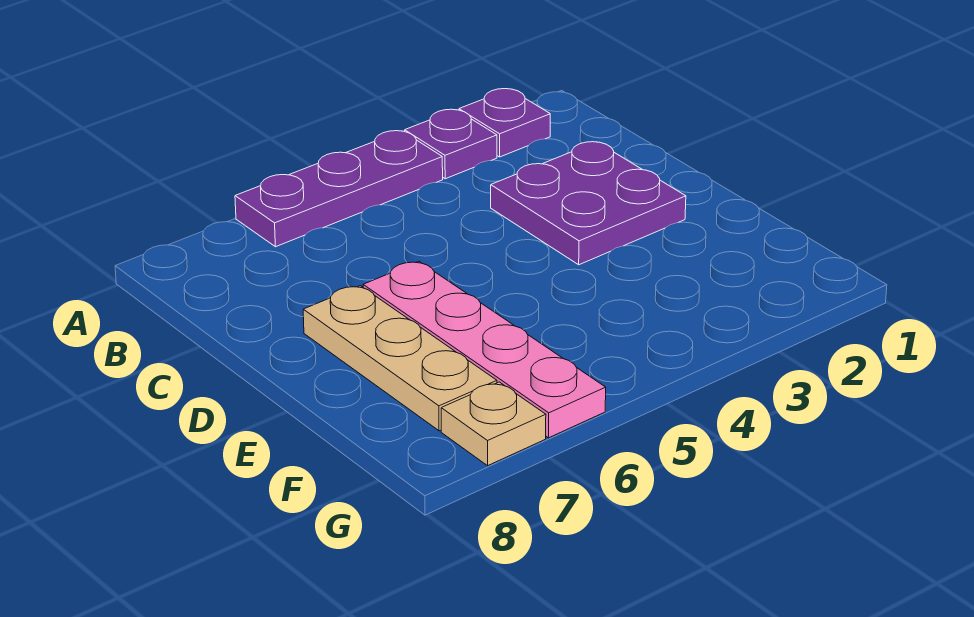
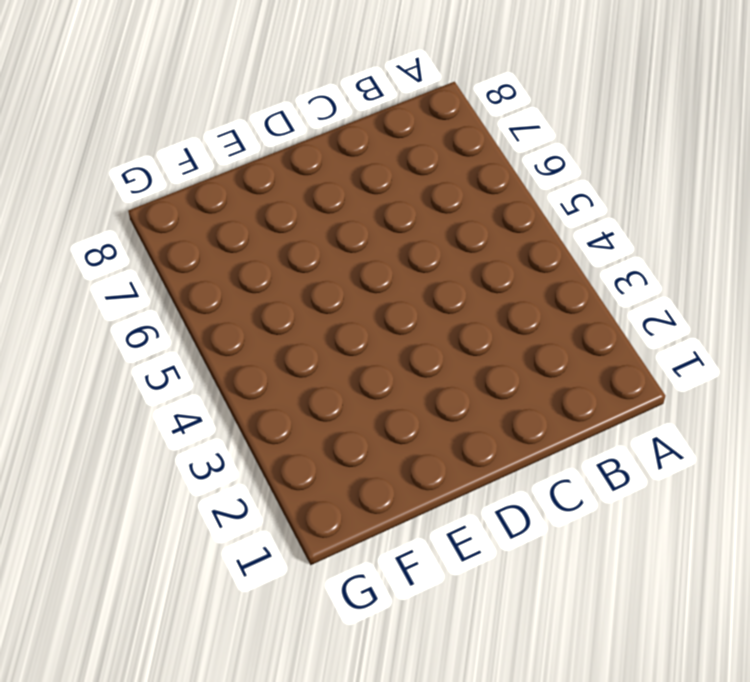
none -> purple plate A2 level 1
none -> purple plate A3 level 1

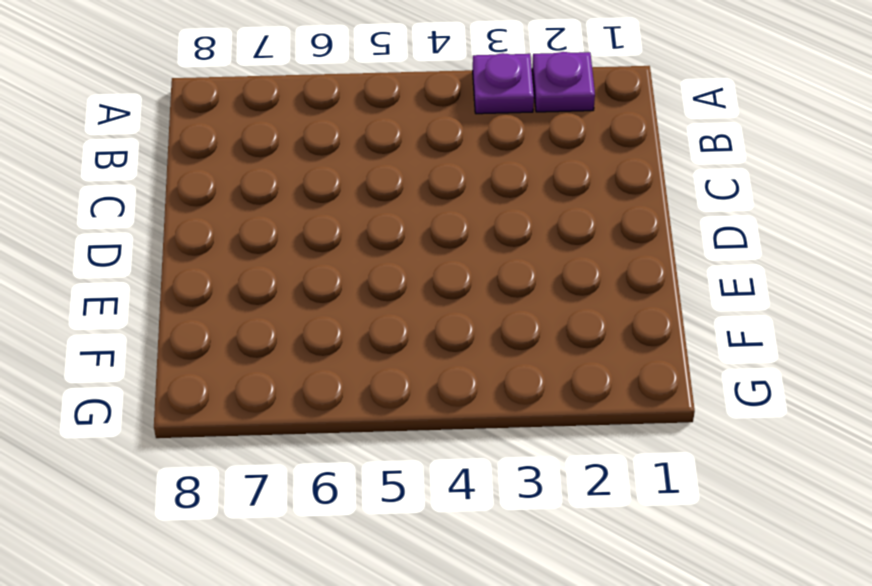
none -> purple plate A4:A6 level 1
none -> purple plate C2:D3 level 1

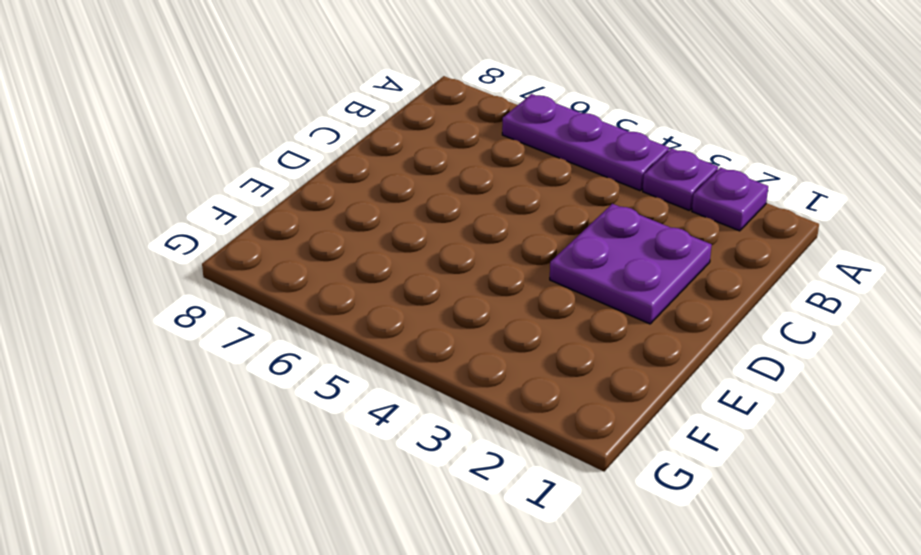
none -> pink plate D6:G6 level 1
none -> tan plate D7:F7 level 1

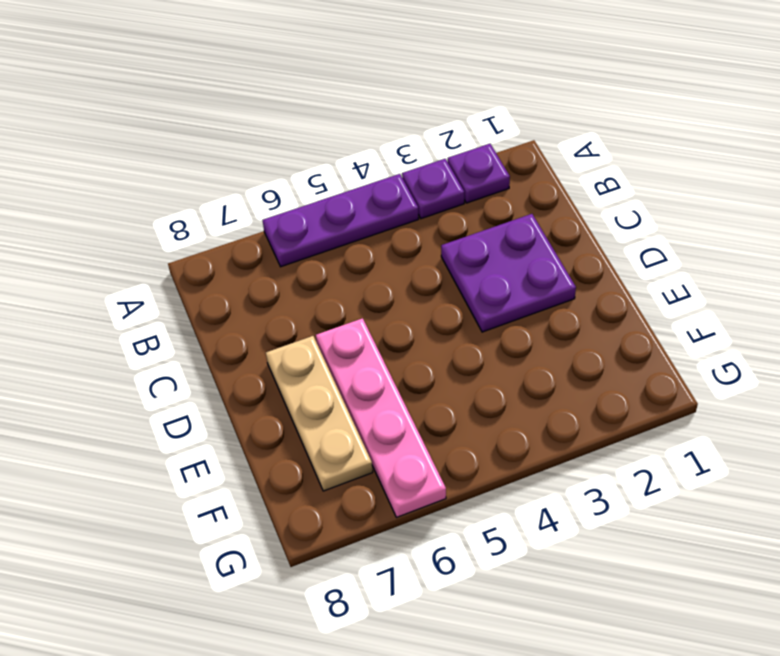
none -> tan plate G7 level 1

